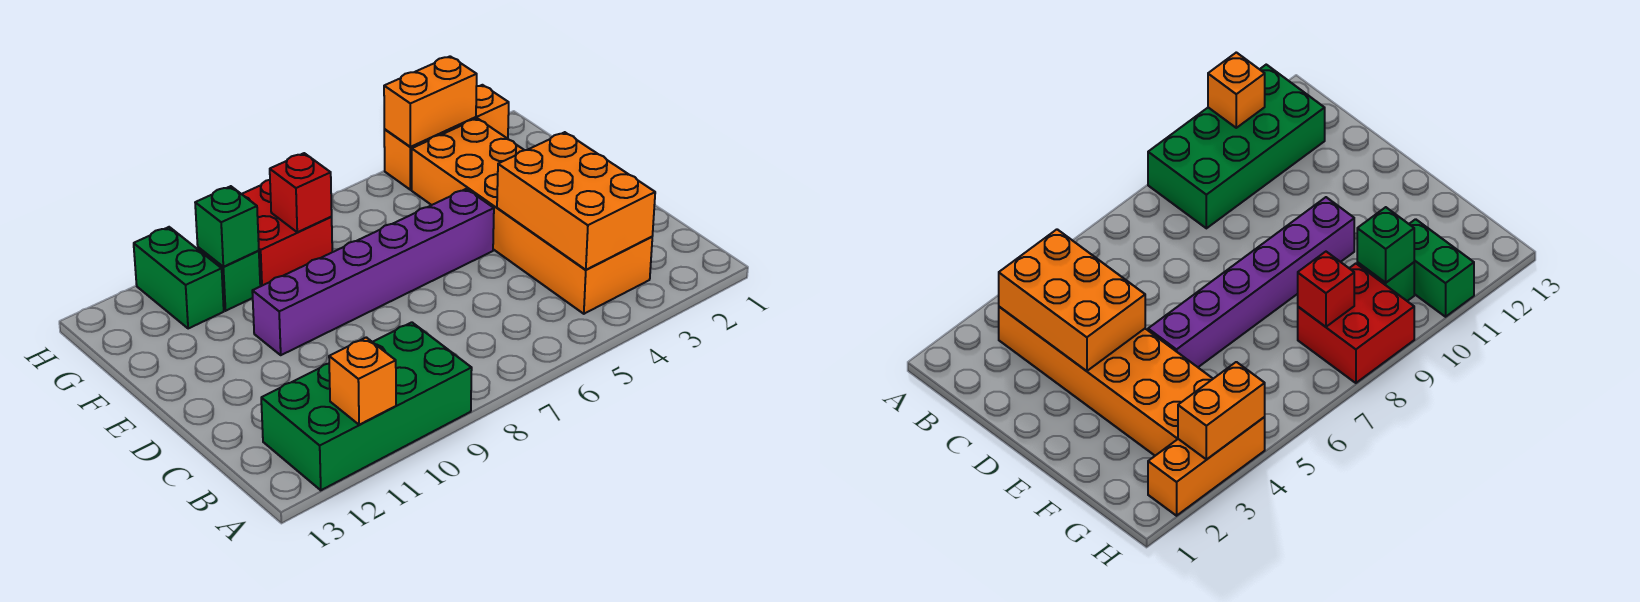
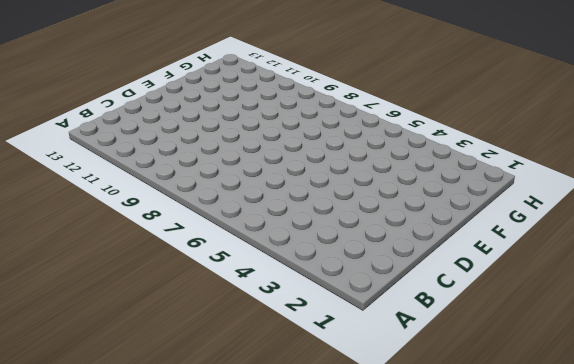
none -> green brick A9:B12 level 1
none -> orange brick B3:G4 level 1
none -> purple brick E5:E10 level 1

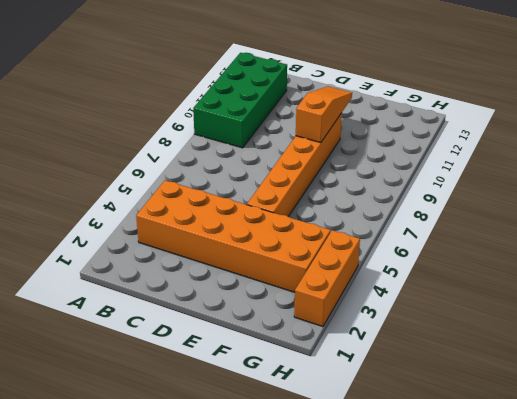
orange brick E5:E10 level 1 -> purple brick E5:E10 level 1
orange slope E9:E11 level 2 top 9 -> none
none -> red brick G8:H9 level 1
none -> green brick G10 level 1
none -> green brick G11:H11 level 1

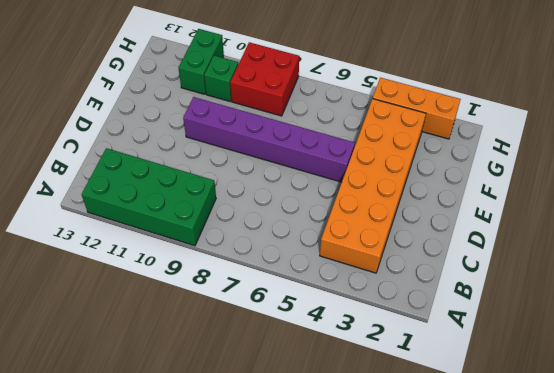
none -> orange brick A11 level 2
none -> orange brick B3:D4 level 2
none -> red brick G8 level 2

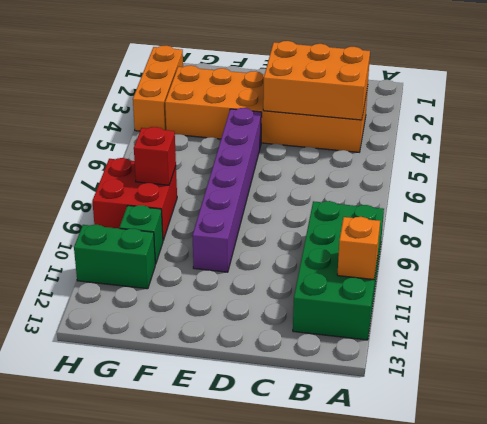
none -> green brick G10 level 2
none -> orange brick H3:H4 level 2

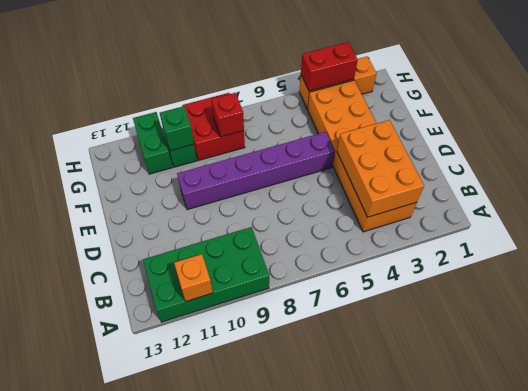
red brick H3:H4 level 2 -> orange brick H3:H4 level 2

